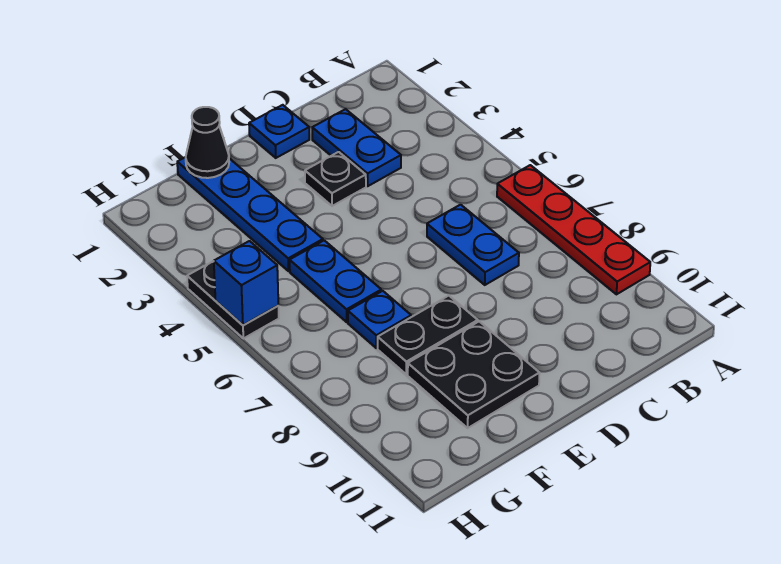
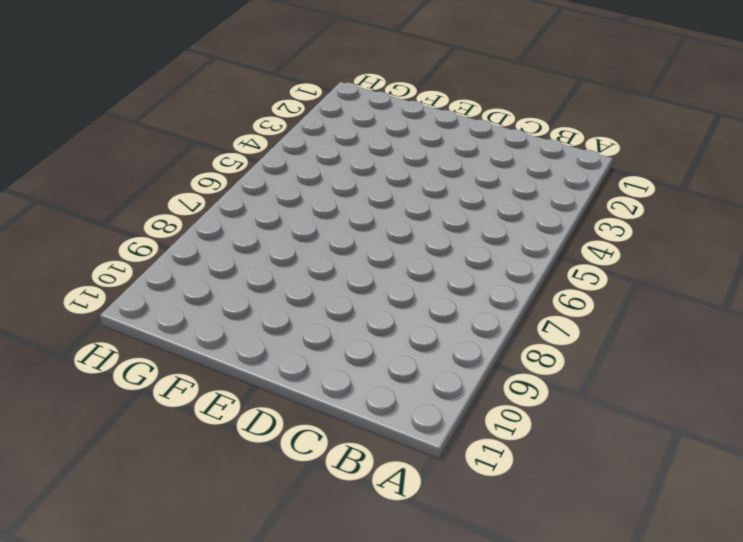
none -> red plate A6:A9 level 1
none -> blue plate C2:C3 level 1
none -> blue plate C6:C7 level 1

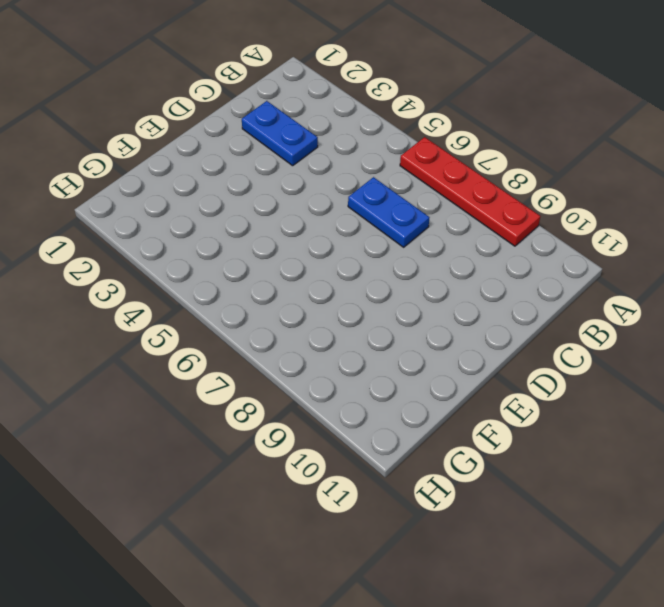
none -> blue plate D1 level 1
none -> black plate D3 level 1
none -> black plate E8:F8 level 1

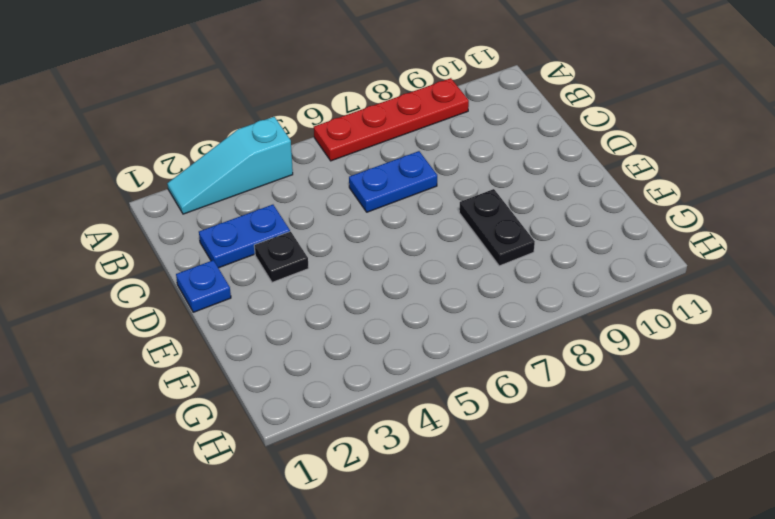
cyan slope A2:A4 level 1 top 4 -> none
none -> black plate E9:F10 level 1
none -> blue plate F1:F4 level 1
none -> blue plate F5:F6 level 1

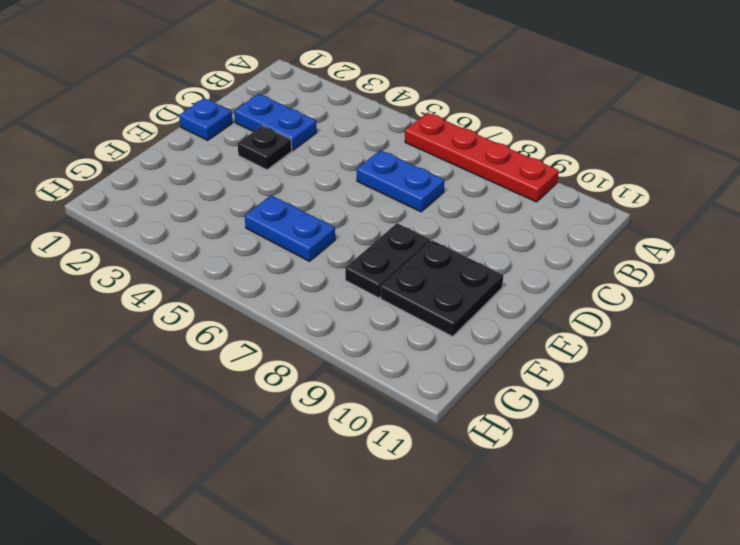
none -> blue plate F1:F4 level 1
none -> blue plate F7 level 1
none -> black plate H4:H5 level 1

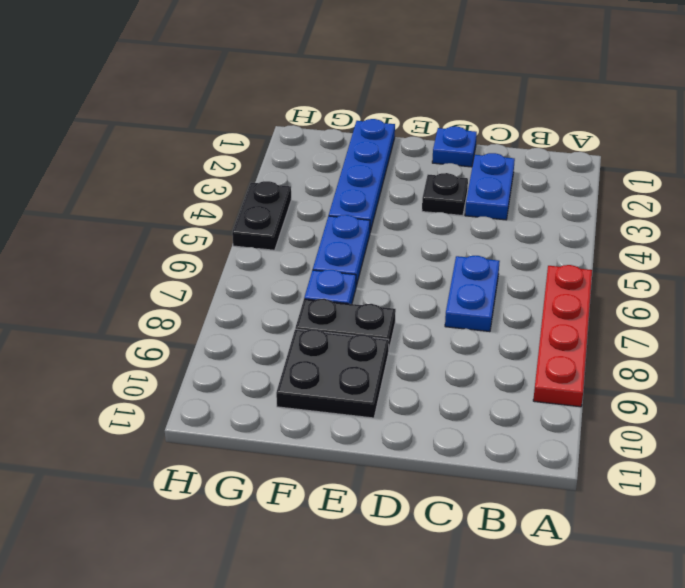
none -> black cone F1 level 2
none -> blue brick H5 level 2

